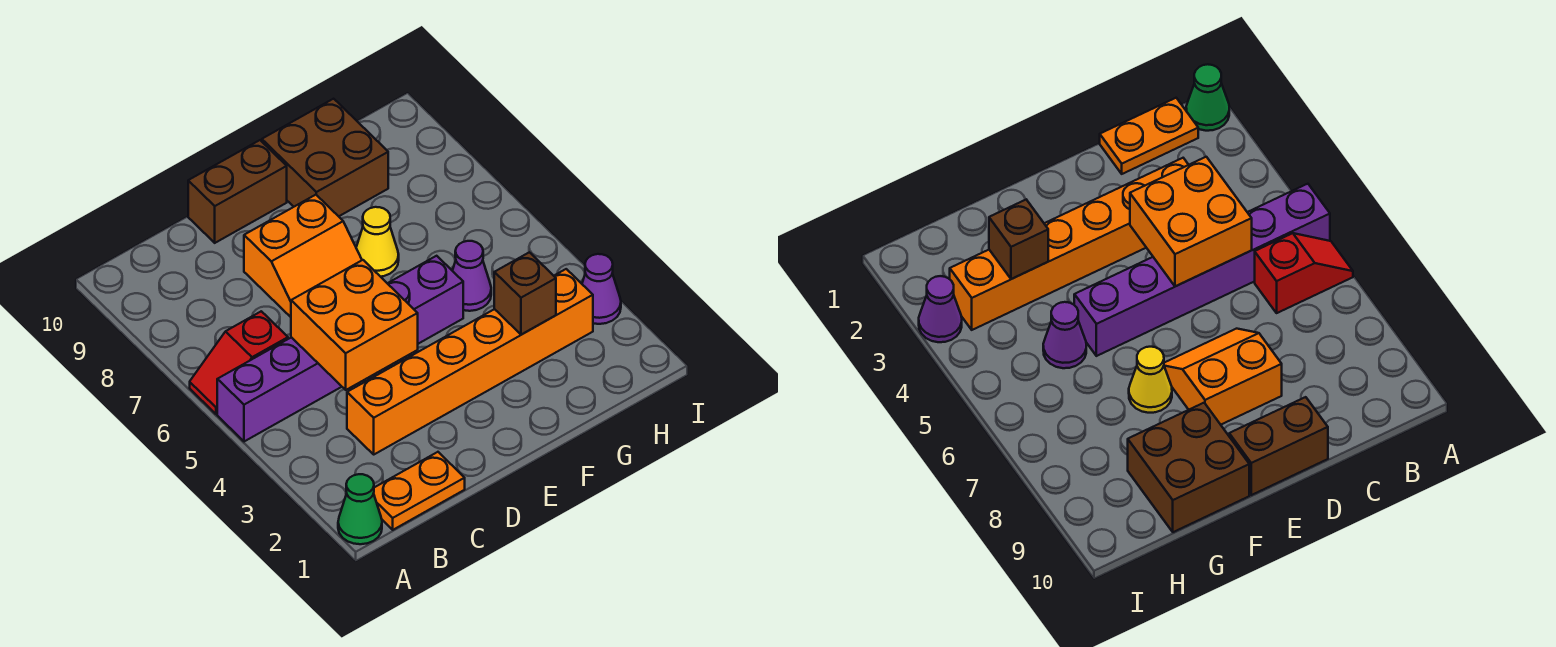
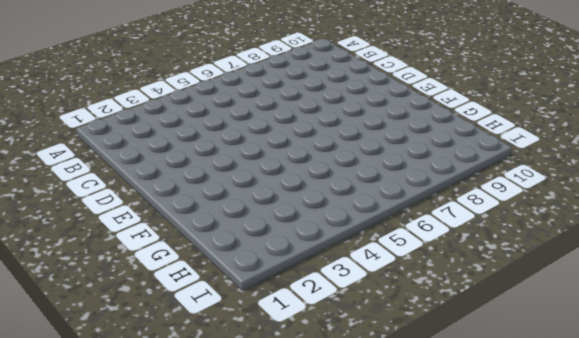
none -> green cone A1 level 1
none -> purple brick A5:F5 level 1
none -> red slope A6:B6 level 1 top B

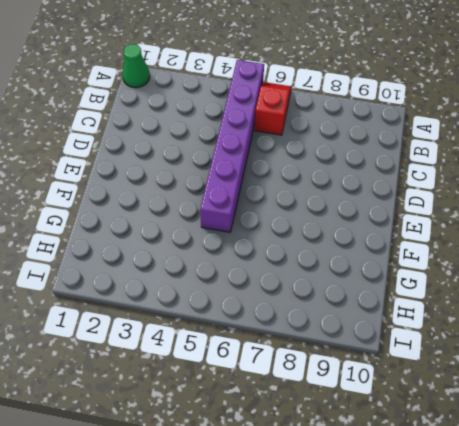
none -> orange plate B1:C1 level 1
none -> orange brick C3:H3 level 1
none -> orange slope D7:E8 level 1 top 8

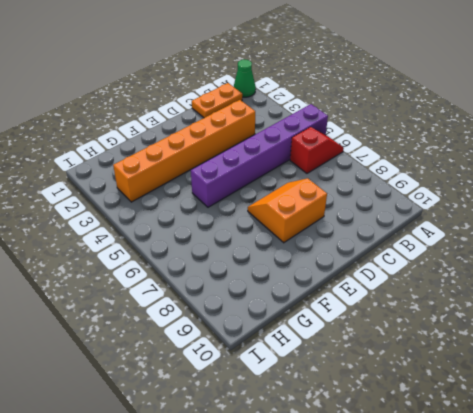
none -> brown brick D10:E10 level 1
none -> yellow cone F7 level 1
none -> brown brick F9:G10 level 1

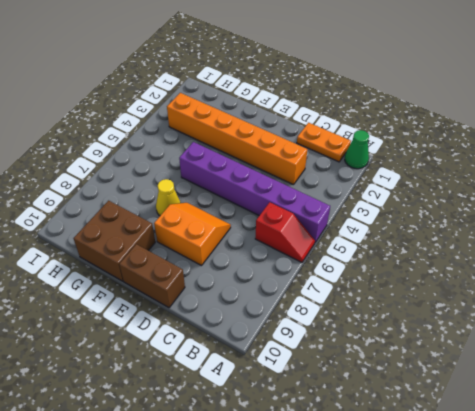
none -> purple cone G5 level 1
none -> purple cone I3 level 1
none -> orange brick C4:D5 level 2

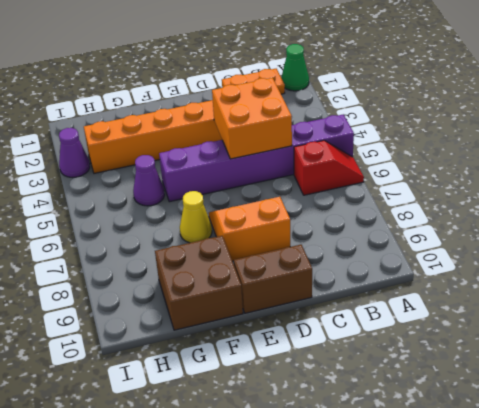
none -> brown brick G3 level 2

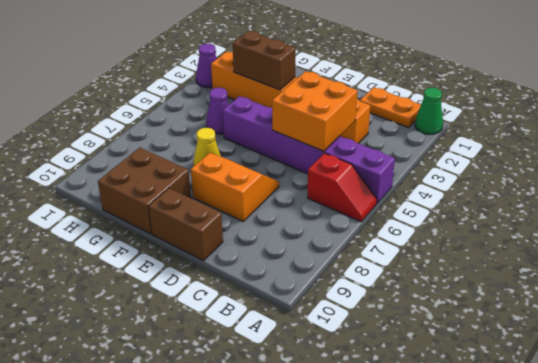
brown brick F3:G3 level 2 -> brown brick G3 level 2

